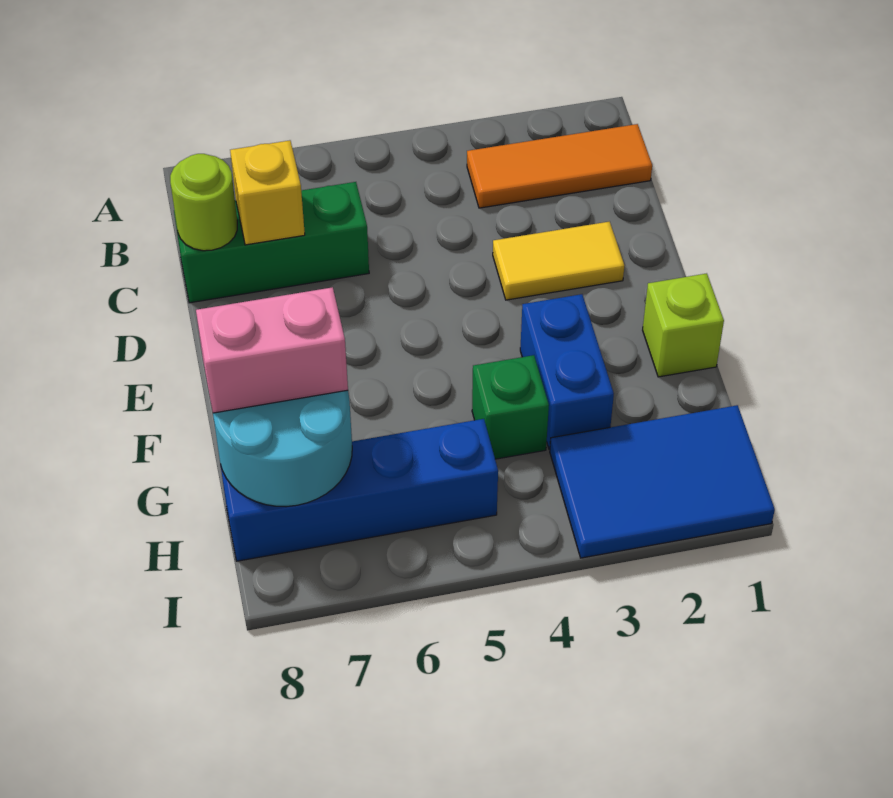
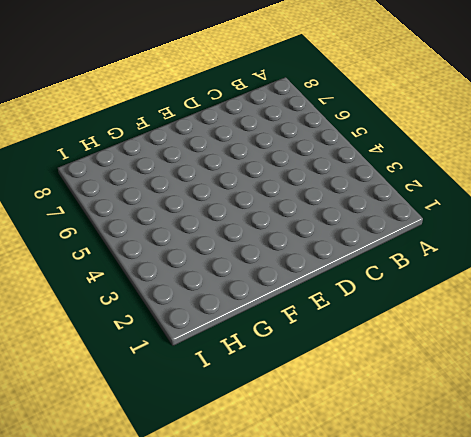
none -> orange tile B1:B3 level 1
none -> green brick C6:C8 level 1
none -> yellow tile D2:D3 level 1

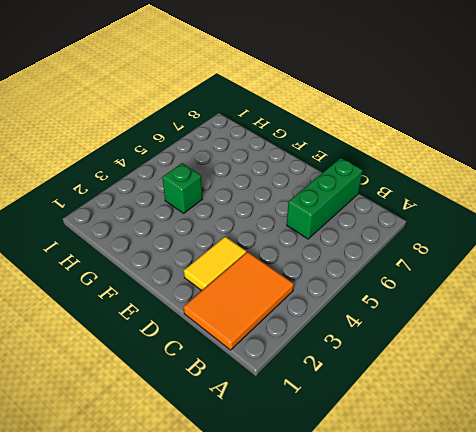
orange tile B1:C3 level 1 -> orange tile B1:B3 level 1
none -> lime brick F1 level 1
none -> blue brick F3:G3 level 1
none -> blue tile H1:I3 level 1

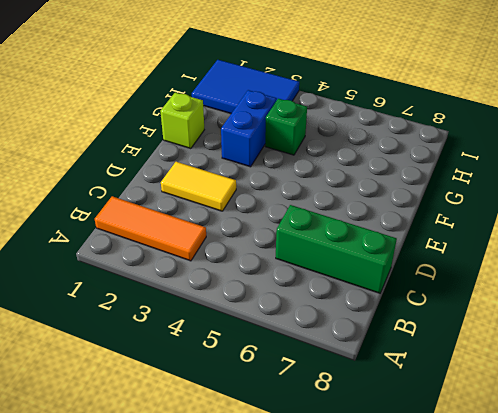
none -> blue brick H5:H8 level 1
none -> yellow brick C7 level 2
none -> lime round brick C8 level 2

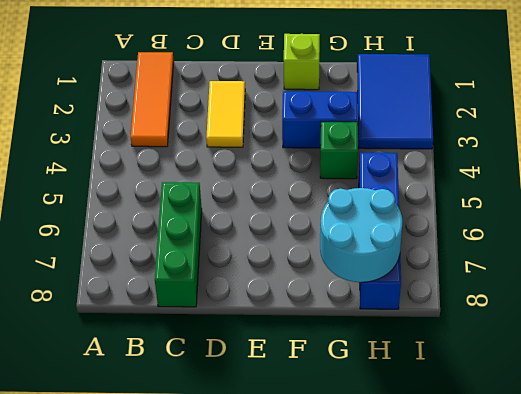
none -> yellow brick C7 level 2
none -> lime round brick C8 level 2
none -> pink brick G7:G8 level 3

